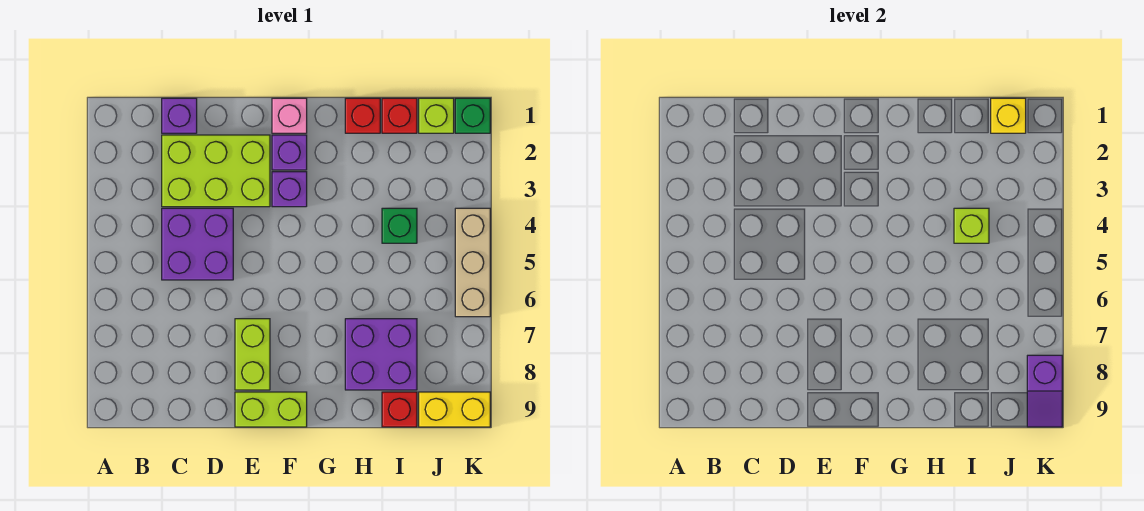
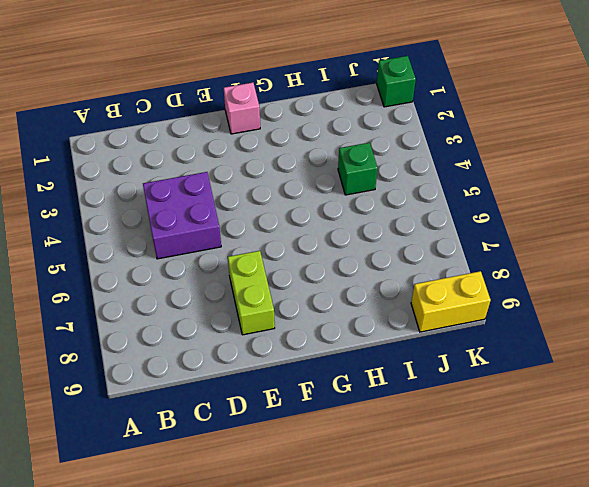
none -> purple brick C1 level 1
none -> lime brick C2:E3 level 1
none -> lime brick E9:F9 level 1

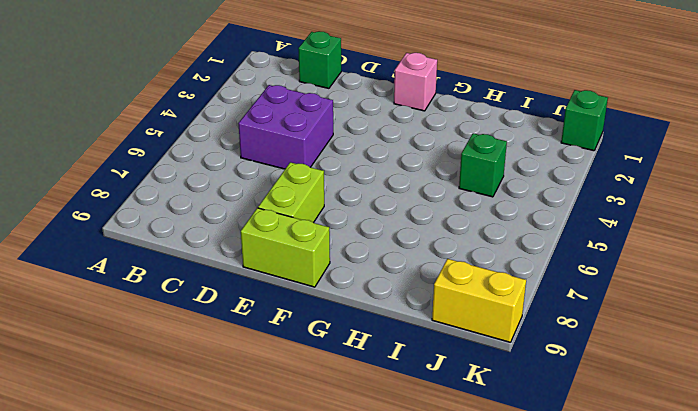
green brick C1 level 1 -> purple brick C1 level 1
none -> lime brick C2:E3 level 1
none -> purple brick F2 level 1
none -> purple brick F3 level 1

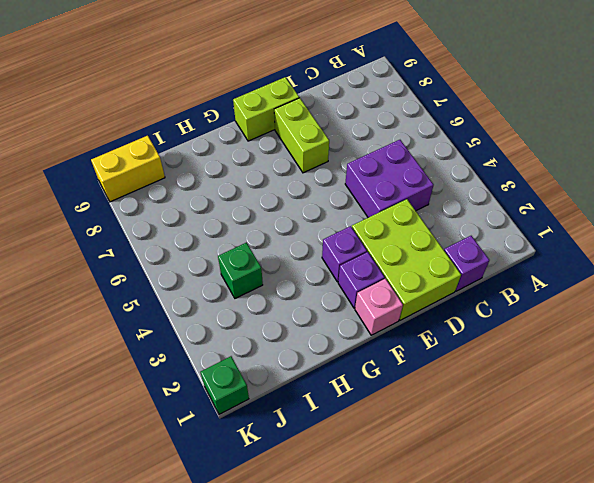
lime brick D1:E3 level 1 -> lime brick C2:E3 level 1
none -> red brick H1 level 1
none -> purple brick H7:I8 level 1
none -> red brick I1 level 1

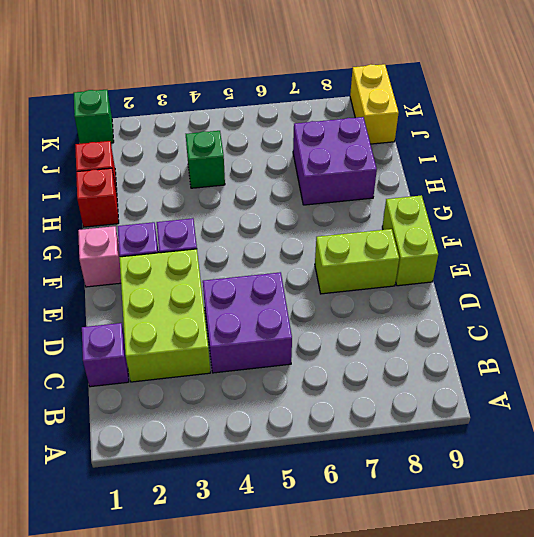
none -> red brick I9 level 1
none -> lime brick J1 level 1
none -> tan brick K4:K6 level 1

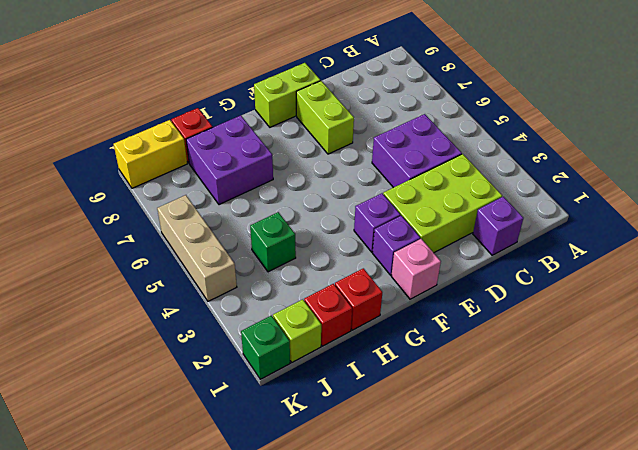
none -> lime brick I4 level 2
none -> yellow brick J1 level 2
none -> purple slope K8:K9 level 2 top 8

